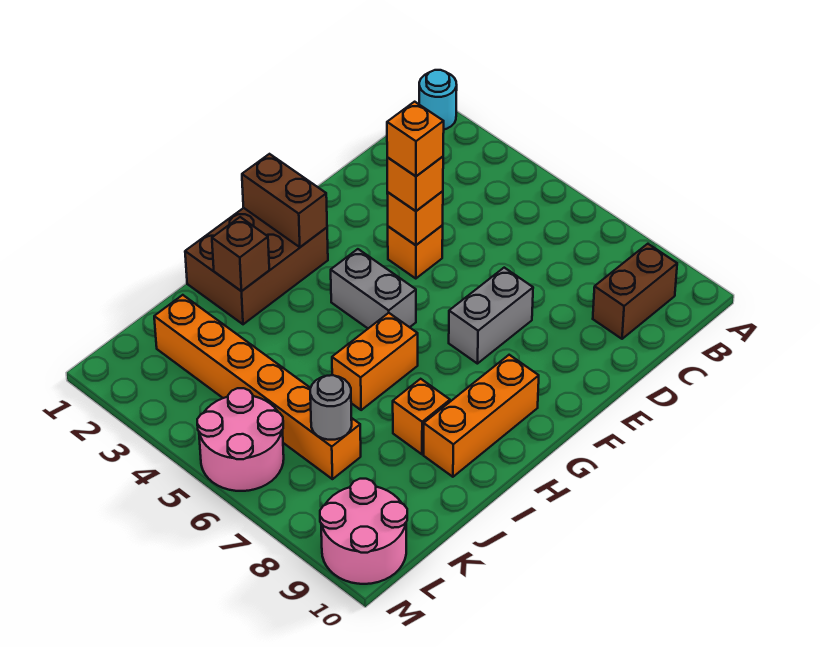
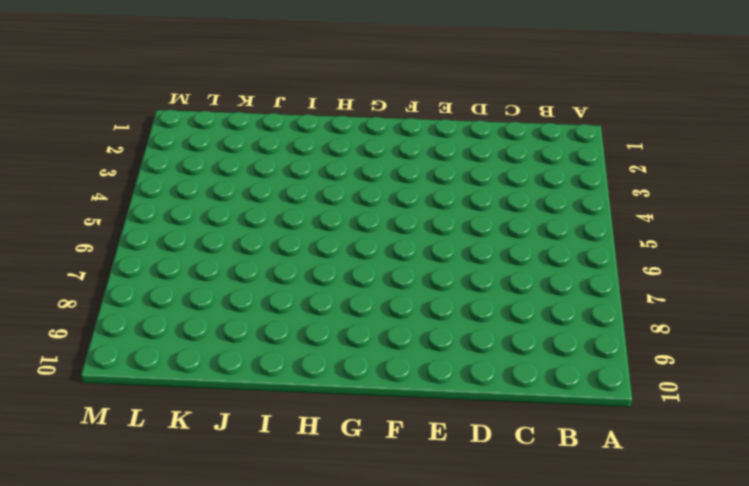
none -> cyan round brick A1 level 1
none -> brown brick B9:C9 level 1
none -> orange brick E4 level 1

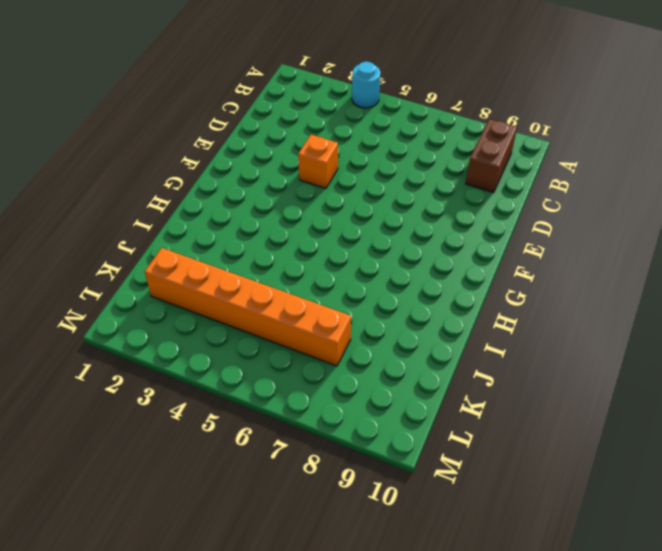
cyan round brick A4 level 1 -> cyan round brick A1 level 1
none -> grey brick E7:F7 level 1
none -> brown brick G1:I2 level 1
none -> grey brick G4:G5 level 1

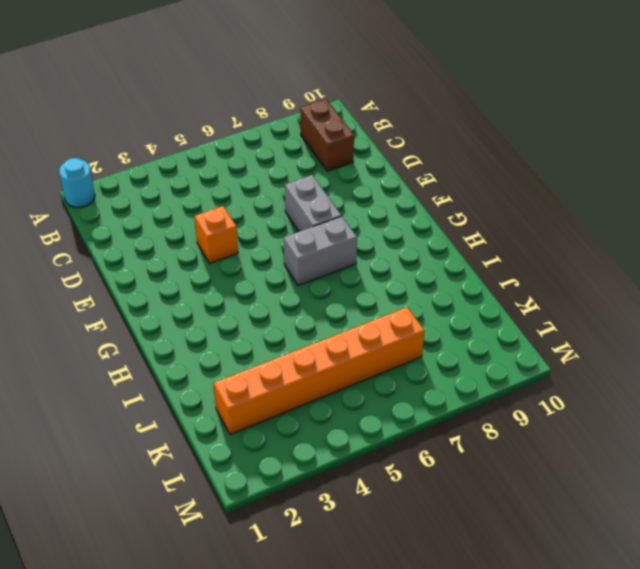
grey brick G6:G7 level 1 -> grey brick G4:G5 level 1
none -> brown brick G1:I2 level 1
none -> orange brick G9:I9 level 1
none -> orange brick H6:I6 level 1

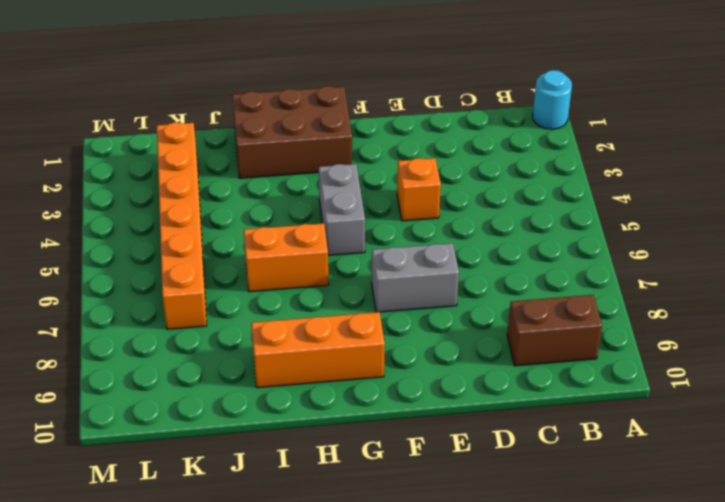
none -> orange brick I8 level 1
none -> pink round brick L5:M6 level 1
none -> pink round brick L9:M10 level 1

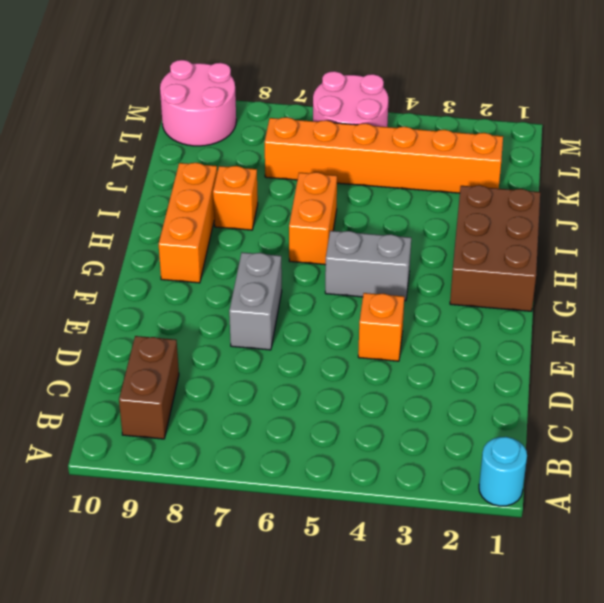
none -> orange brick E4 level 2
none -> brown brick G1:G2 level 2
none -> brown brick I2 level 2

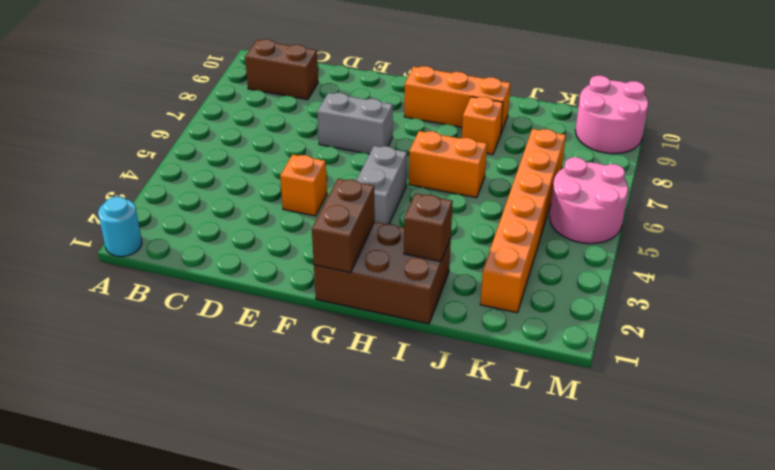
none -> orange brick E4 level 2
none -> grey round brick K7 level 2
none -> orange brick E4 level 3

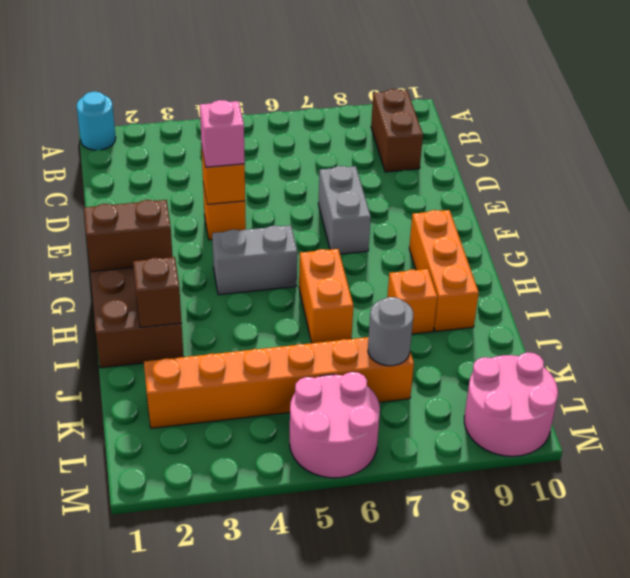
pink brick E4 level 3 -> orange brick E4 level 3
none -> orange brick E4 level 4

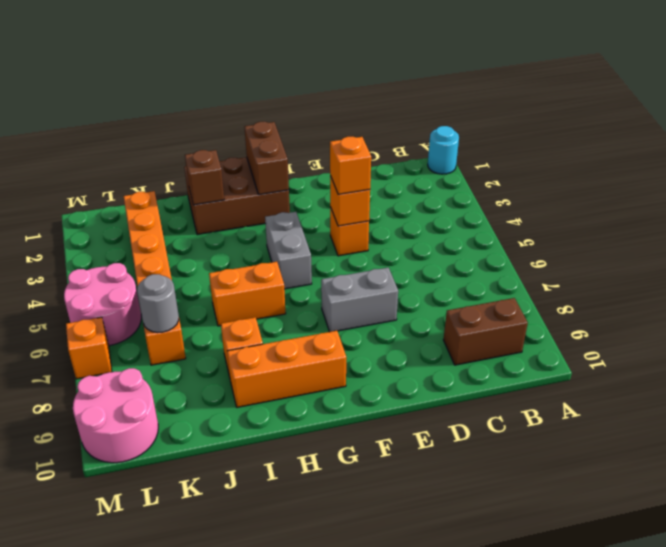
orange brick M7 level 1 -> orange brick E4 level 4

